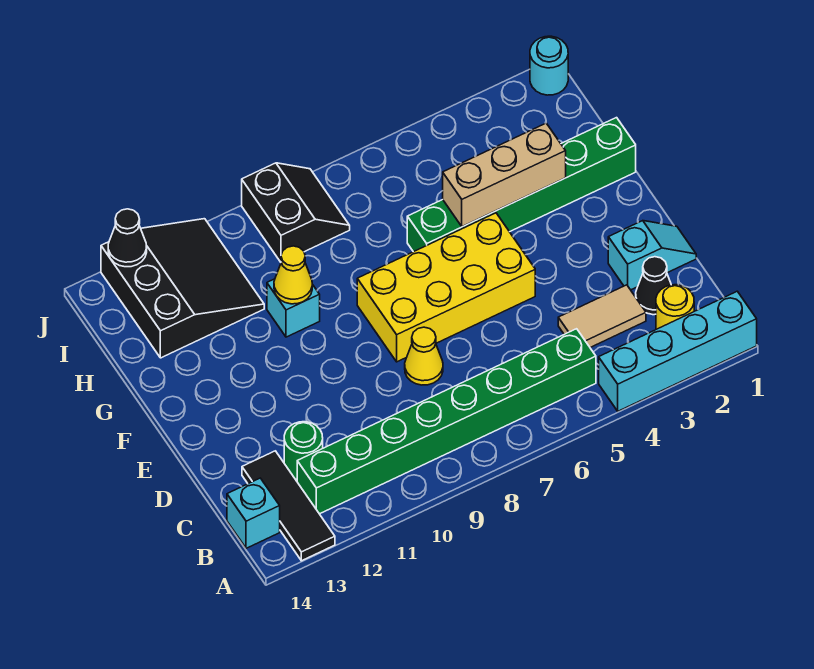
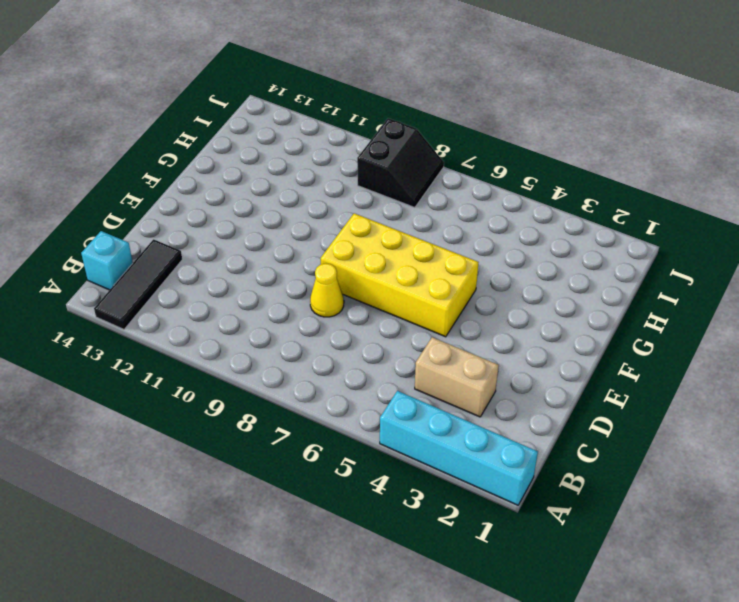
tan brick C3:C4 level 1 -> tan tile C3:C4 level 1
none -> yellow round brick B2 level 1
none -> green brick B5:B12 level 1
none -> black cone C2 level 1

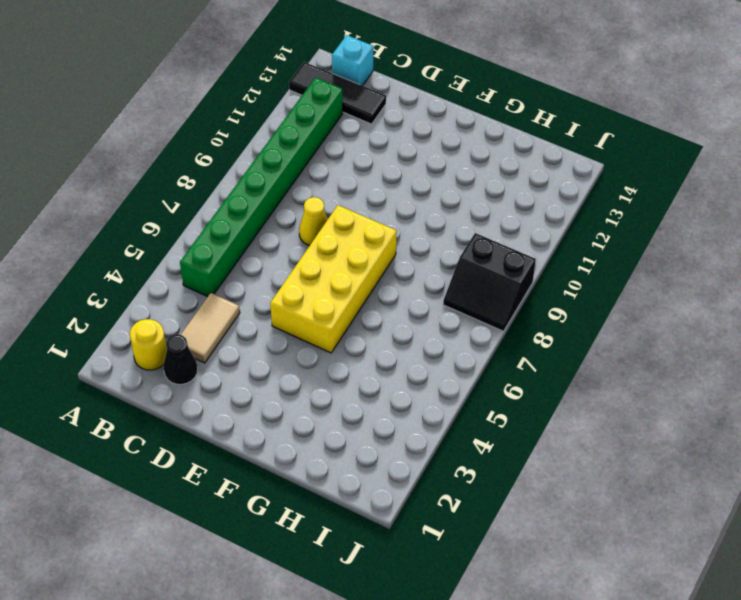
none -> cyan brick A1:A4 level 1
none -> green round brick C12 level 1
none -> cyan slope D1:D2 level 1 top 2

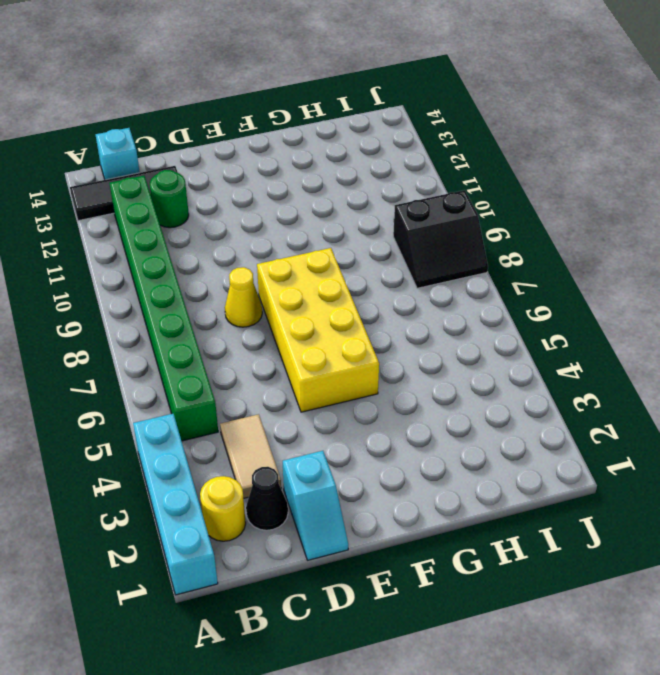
none -> green brick G1:G6 level 1
none -> cyan brick G10 level 1
none -> black slope H11:J13 level 1 top 13

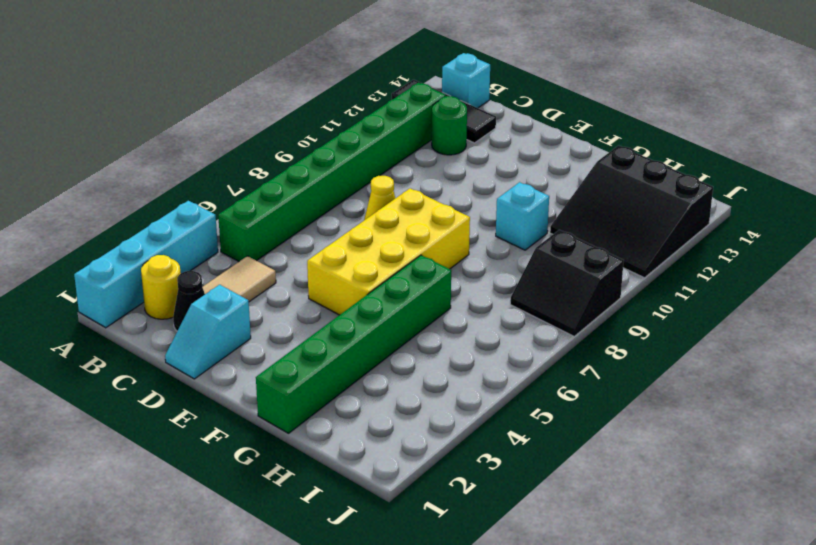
none -> cyan round brick J1 level 1
none -> tan brick G3:G5 level 2
none -> yellow cone G10 level 2

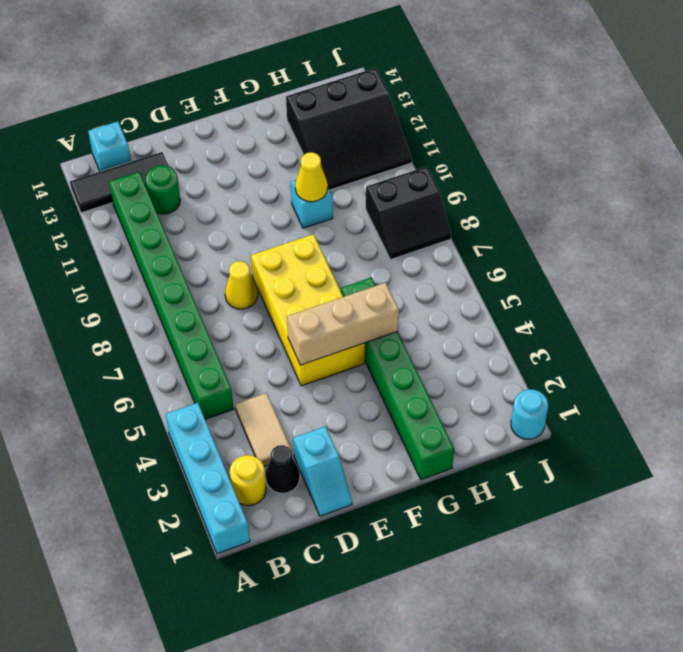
tan brick E5:G5 level 2 -> tan brick G3:G5 level 2
none -> black cone J13 level 2

